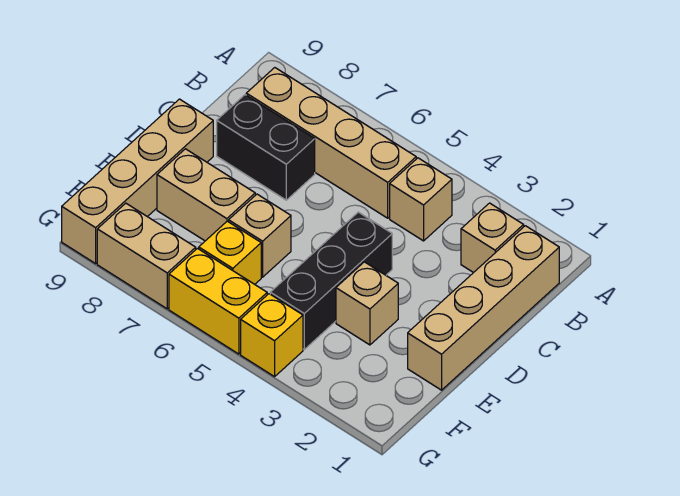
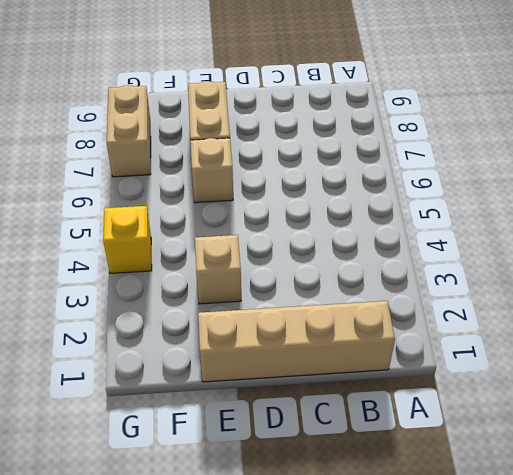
none -> tan brick B2 level 1
none -> tan brick B4 level 1
none -> tan brick B5:B8 level 1

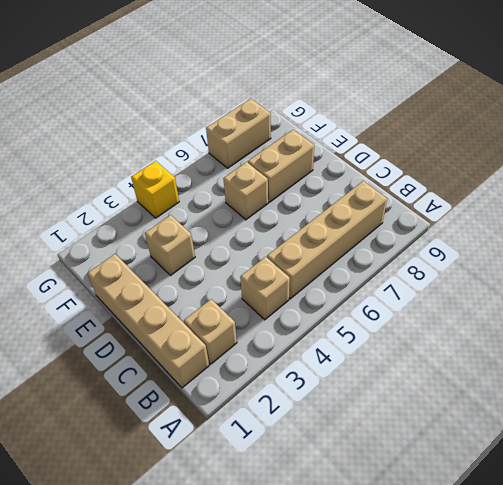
none -> black brick C7:C8 level 1
none -> black brick D4:F4 level 1
none -> tan brick D9:G9 level 1

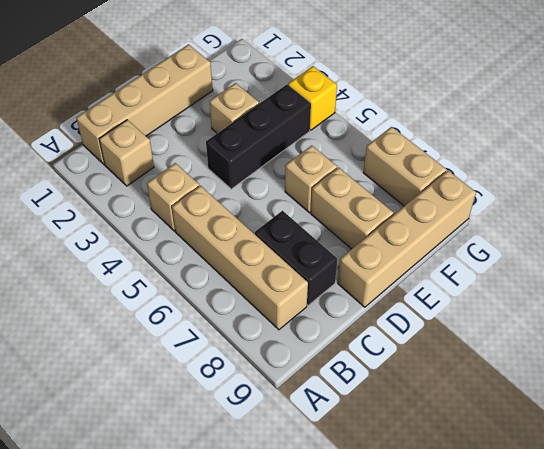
none -> yellow brick F6 level 1
none -> yellow brick G5:G6 level 1

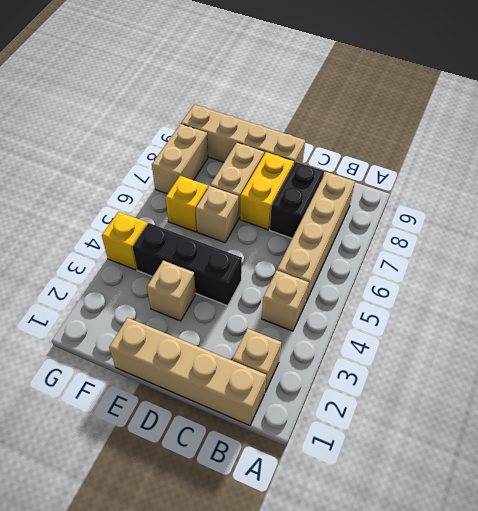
yellow brick D7:D8 level 1 -> yellow brick G5:G6 level 1

